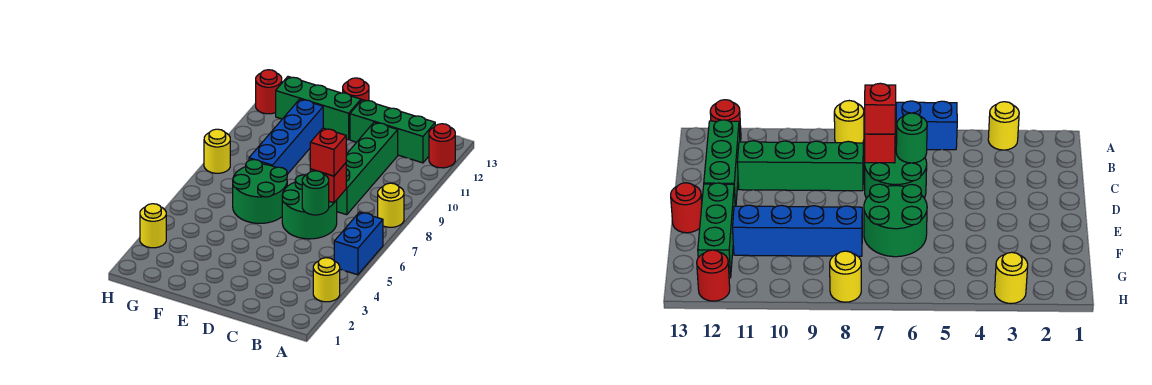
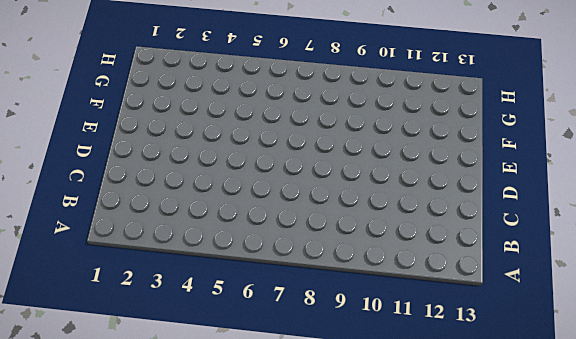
none -> yellow round brick A3 level 1
none -> blue brick A5:A6 level 1
none -> yellow round brick A8 level 1

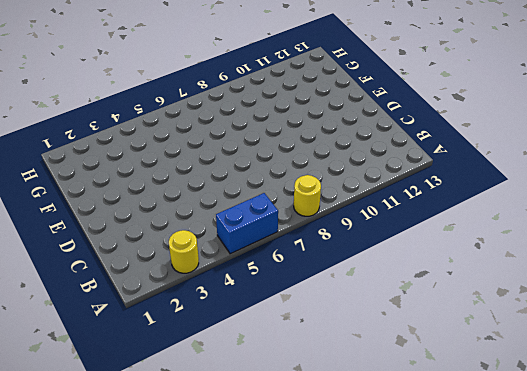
none -> red round brick A12 level 1
none -> green brick B12:D12 level 1
none -> green round brick C6:D7 level 1

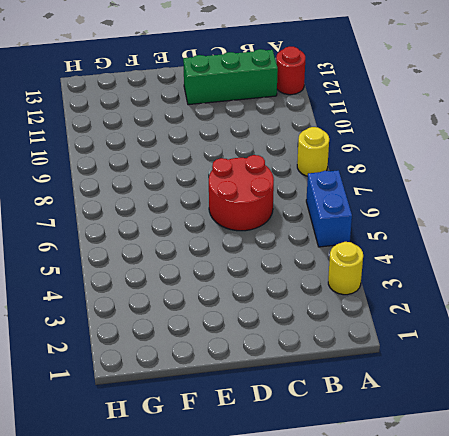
red round brick C6:D7 level 1 -> green round brick C6:D7 level 1
none -> green brick C8:C11 level 1
none -> green round brick E6:F7 level 1
none -> green brick E12:G12 level 1

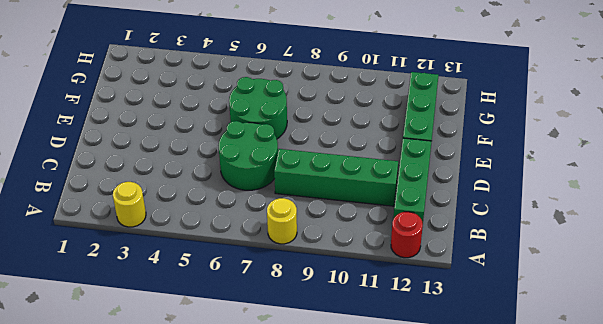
none -> blue brick A5:A6 level 1
none -> red round brick E13 level 1
none -> blue brick F8:F11 level 1

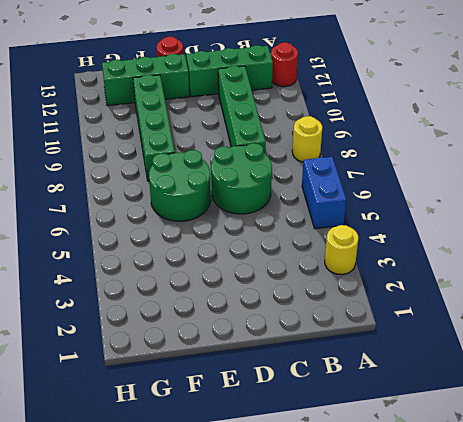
green brick F8:F11 level 1 -> blue brick F8:F11 level 1
none -> yellow round brick H3 level 1
none -> yellow round brick H8 level 1
none -> red round brick H12 level 1

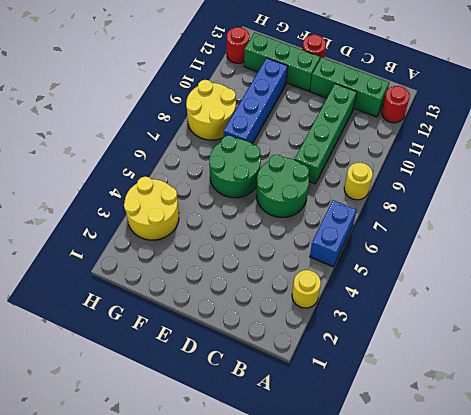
yellow round brick G3:H4 level 1 -> yellow round brick H3 level 1
yellow round brick G8:H9 level 1 -> yellow round brick H8 level 1
none -> green round brick C6 level 2
none -> red brick C7 level 2
none -> red brick C7 level 3

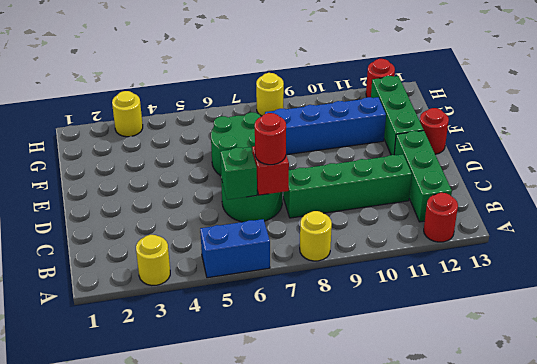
green brick C6 level 2 -> green round brick C6 level 2
red round brick C7 level 3 -> red brick C7 level 3

